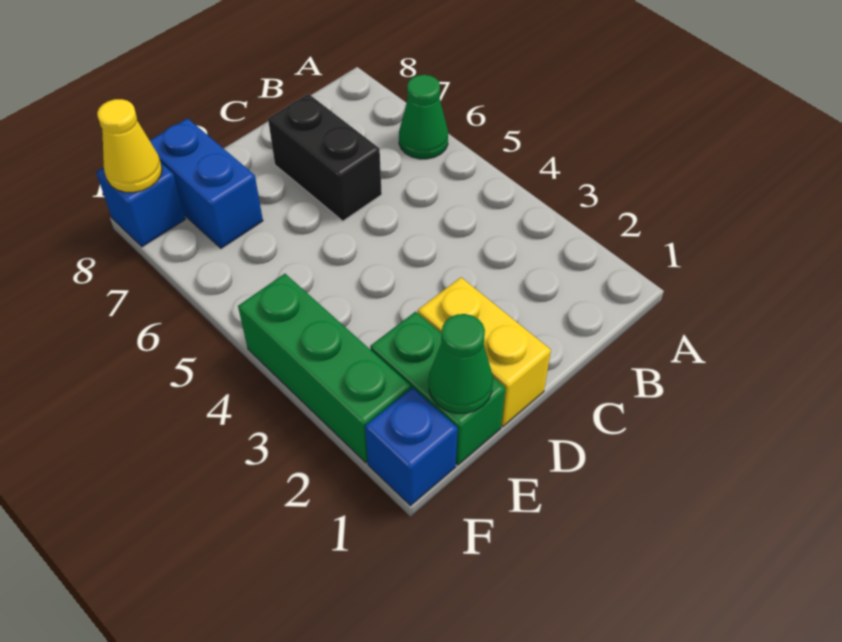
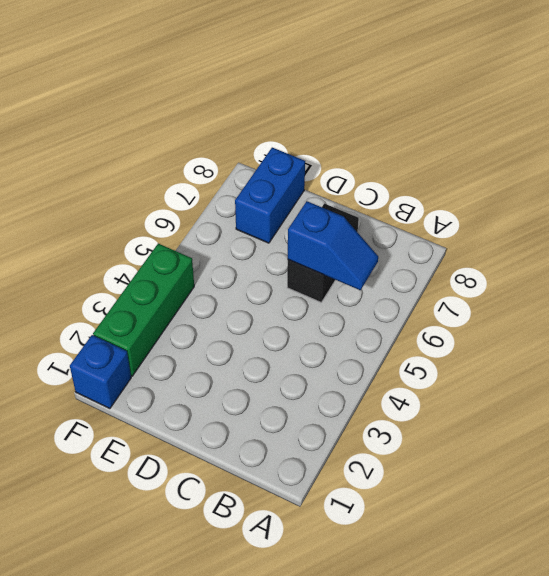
blue slope B6:C6 level 2 top C -> none
none -> green cone A6 level 1
none -> yellow brick D1:D2 level 1

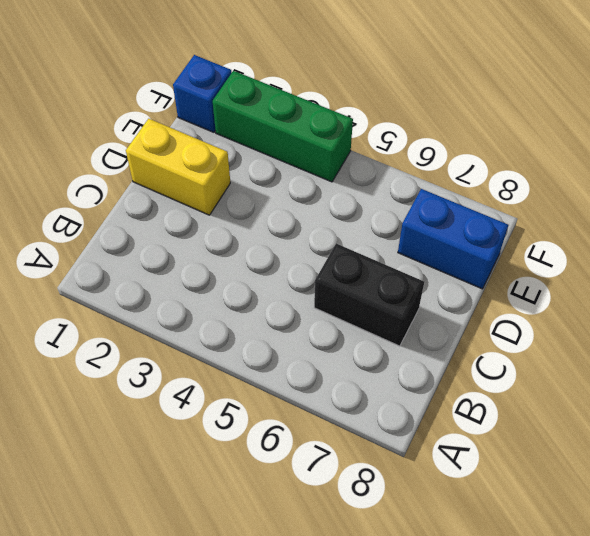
none -> green cone A6 level 1
none -> green brick E1:E2 level 1

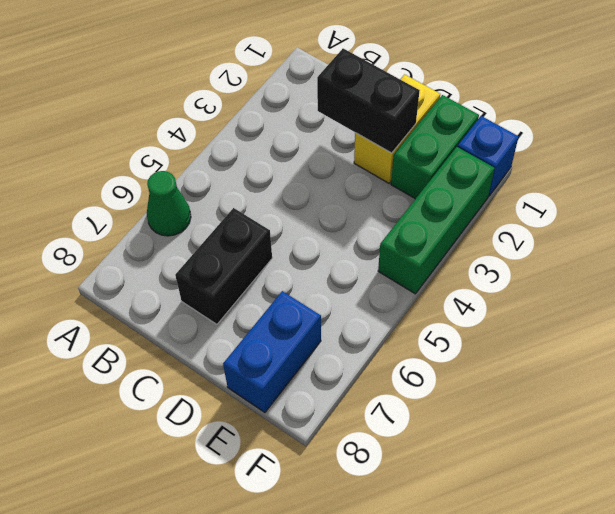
black brick C2:D2 level 2 -> none
none -> blue brick F8 level 1
none -> green cone E1 level 2

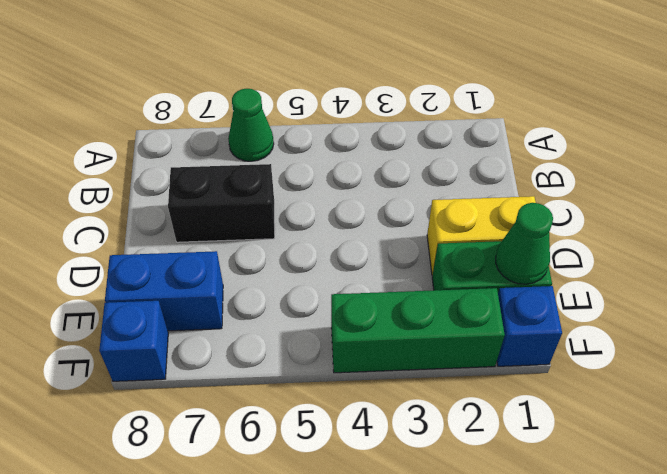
none -> yellow cone F8 level 2

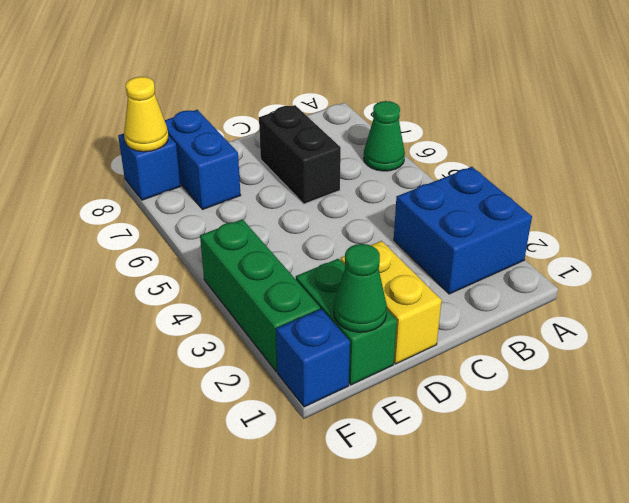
blue brick A2:B3 level 1 -> none

